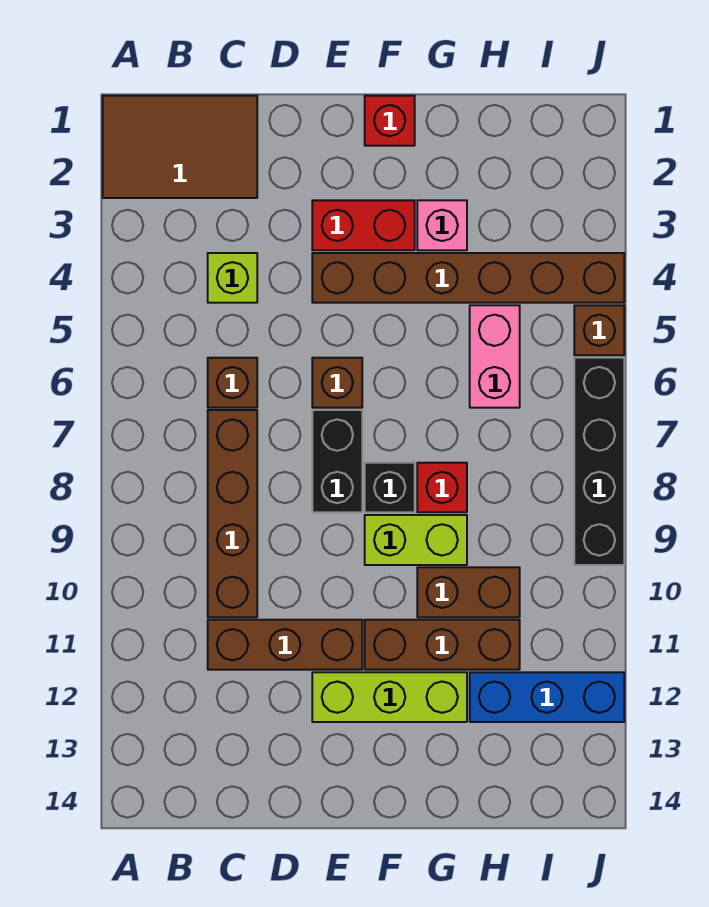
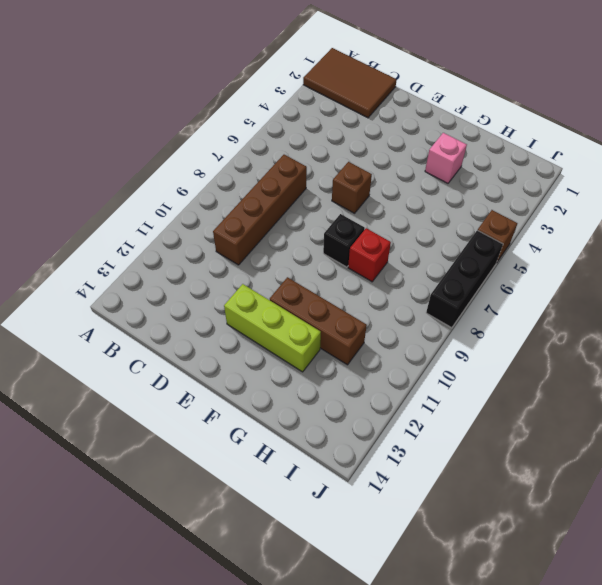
black brick J6:J8 level 1 -> black brick J6:J9 level 1
none -> lime brick C4 level 1
none -> brown brick C6 level 1
none -> brown brick C11:E11 level 1

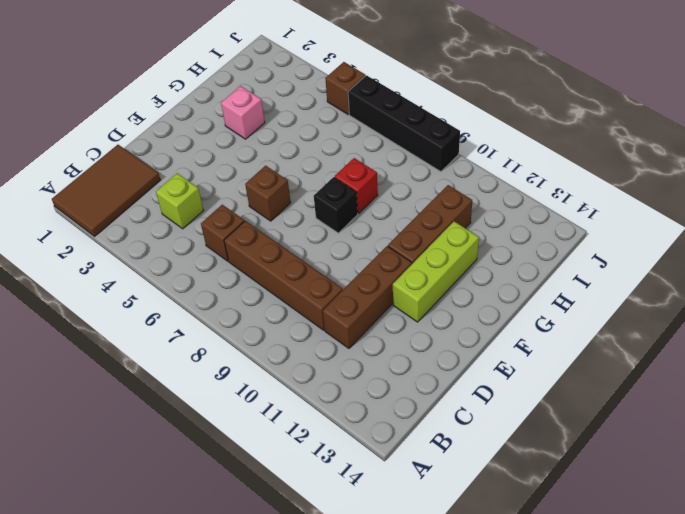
none -> red brick E3:F3 level 1
none -> brown brick E4:J4 level 1
none -> black brick E7:E8 level 1

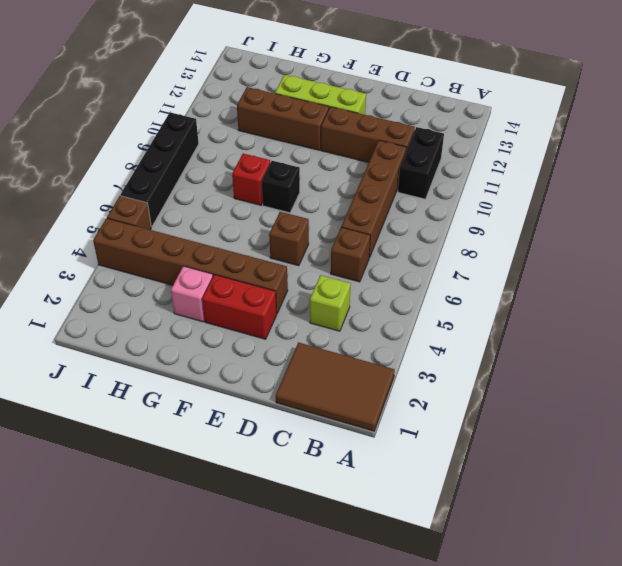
black brick B10:B11 level 1 -> black brick E7:E8 level 1
none -> red brick F1 level 1
none -> lime brick F9:G9 level 1
none -> brown brick G10:H10 level 1

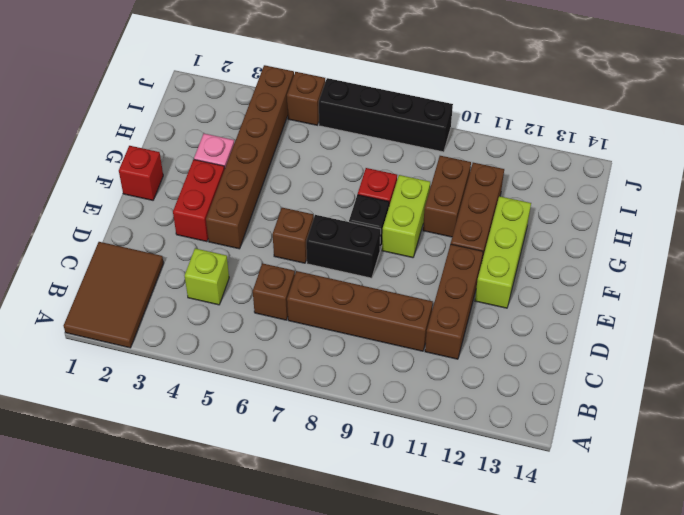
none -> pink brick H5:H6 level 1
none -> blue brick H12:J12 level 1

